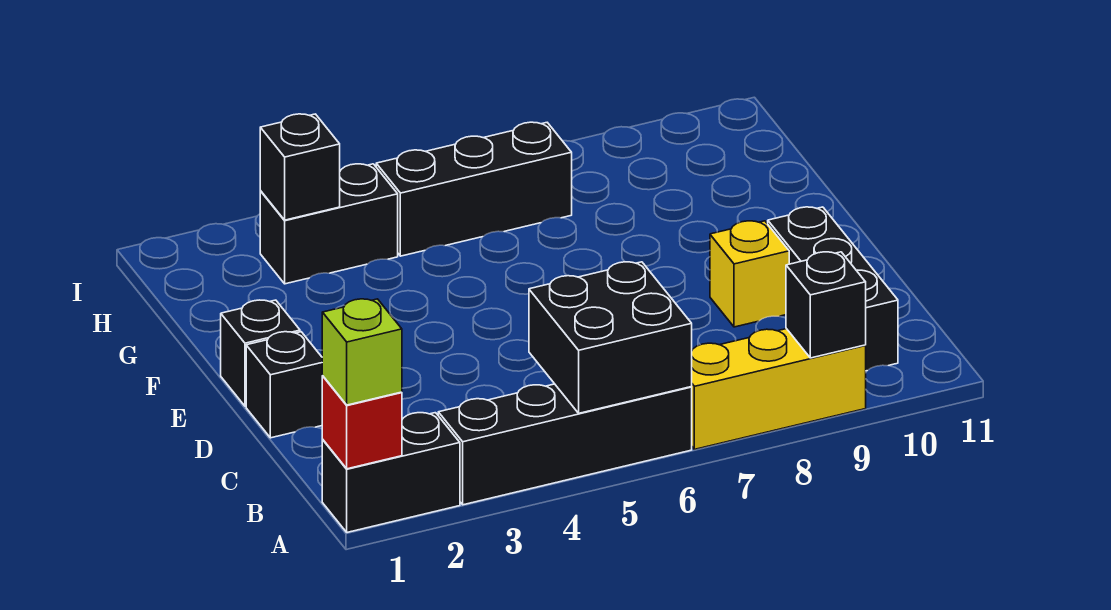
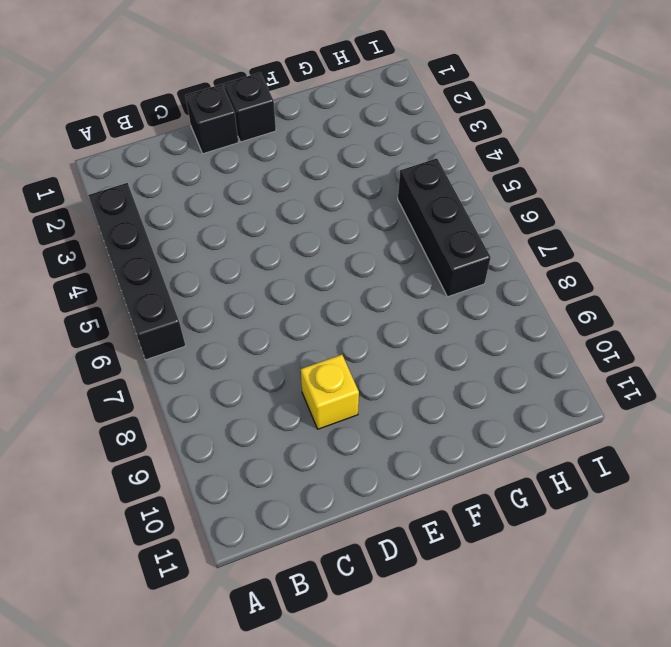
none -> black brick A1:A2 level 1
none -> yellow brick A7:A9 level 1
none -> black brick B10:D10 level 1

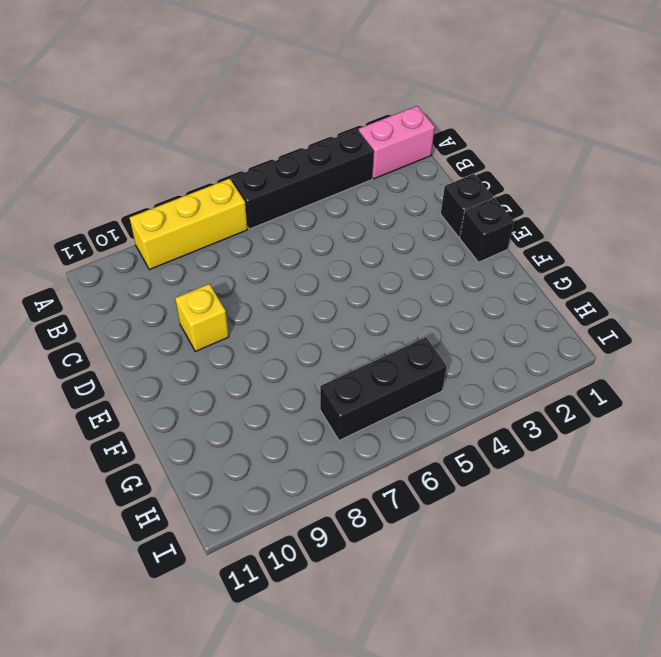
pink brick A1:A2 level 1 -> black brick A1:A2 level 1
none -> black brick B10:D10 level 1
none -> black brick H3:H4 level 1
none -> red brick A1 level 2

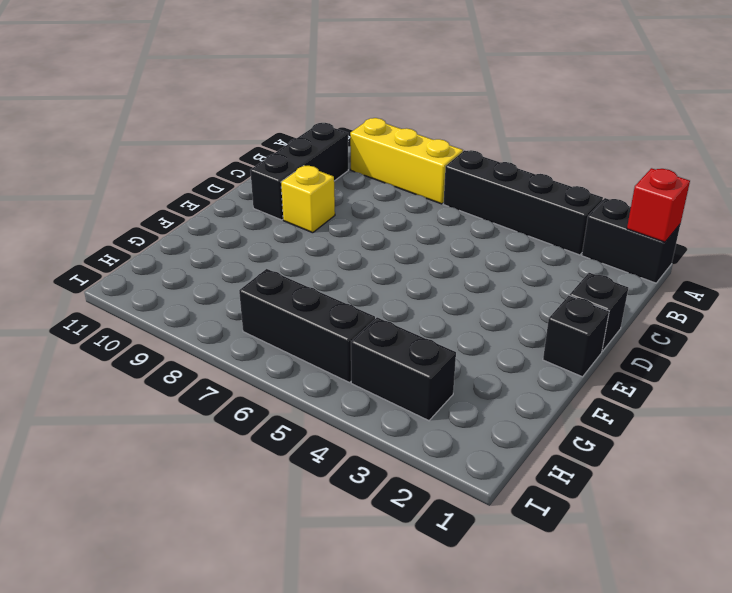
none -> black brick A5:B6 level 2
none -> black brick A9 level 2
none -> black brick H3 level 2

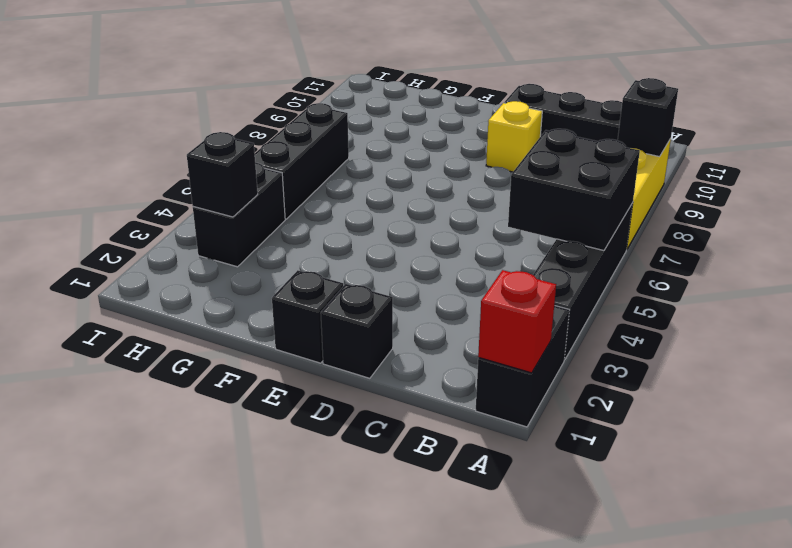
none -> lime brick A1 level 3

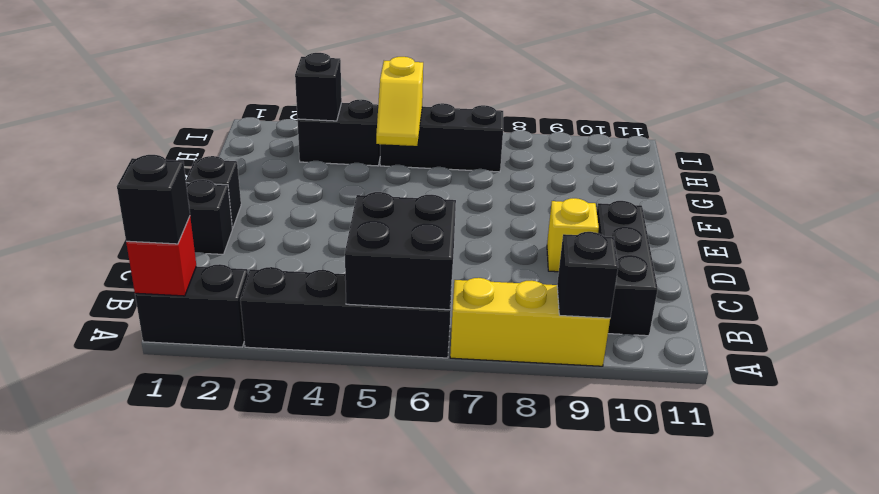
black brick A1 level 3 -> lime brick A1 level 3
yellow slope G5:H5 level 2 top H -> none

